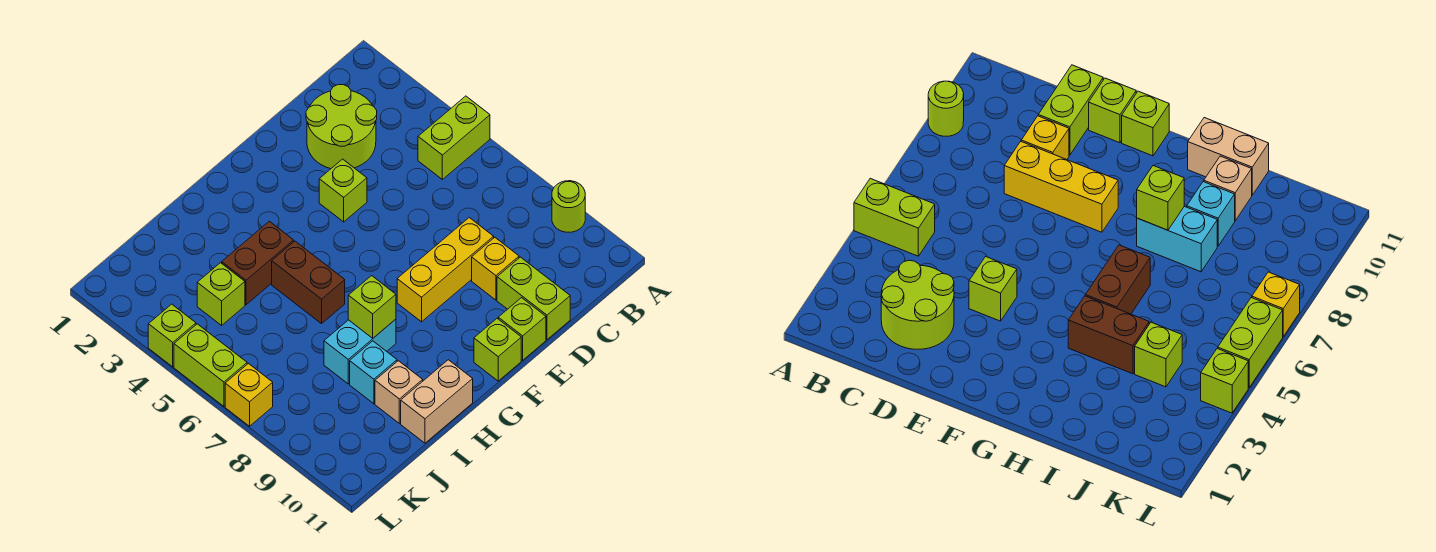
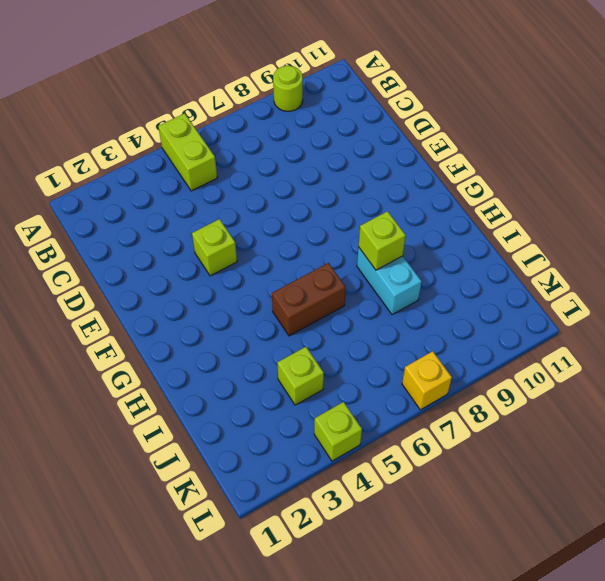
none -> lime round brick C2:D3 level 1
none -> yellow brick D8:F8 level 1
none -> yellow brick D9 level 1

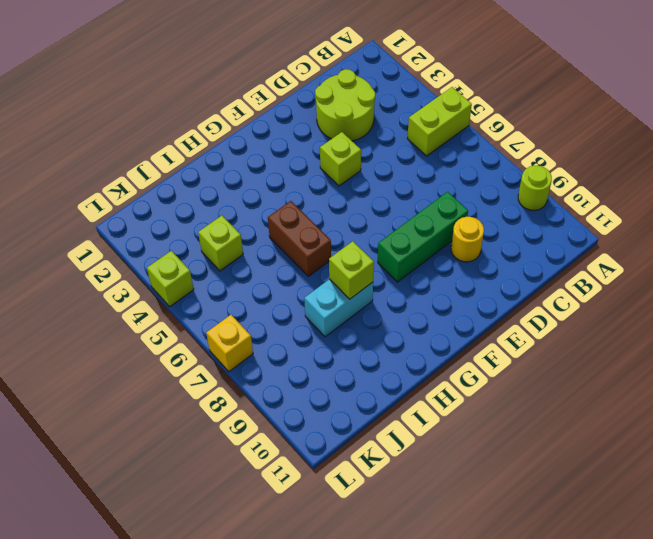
green brick D8:F8 level 1 -> yellow brick D8:F8 level 1
yellow round brick D9 level 1 -> yellow brick D9 level 1
none -> lime brick D10:D11 level 1
none -> lime brick E11 level 1
none -> lime brick F11 level 1

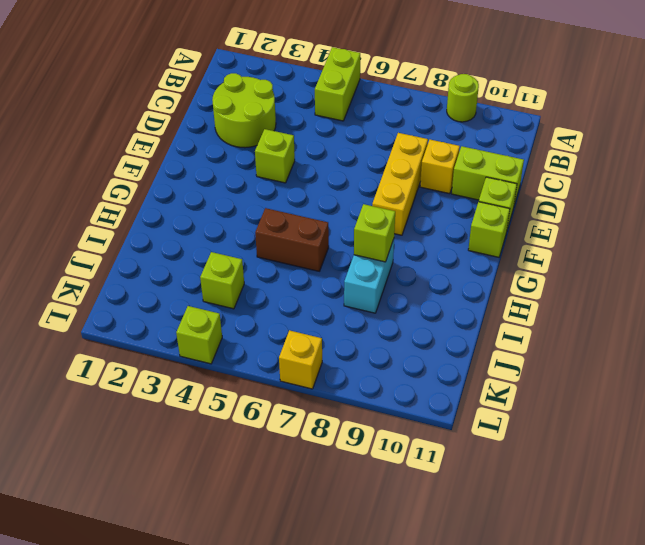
none -> brown brick H4:I4 level 1
none -> tan brick H11:I11 level 1
none -> cyan brick I9 level 1

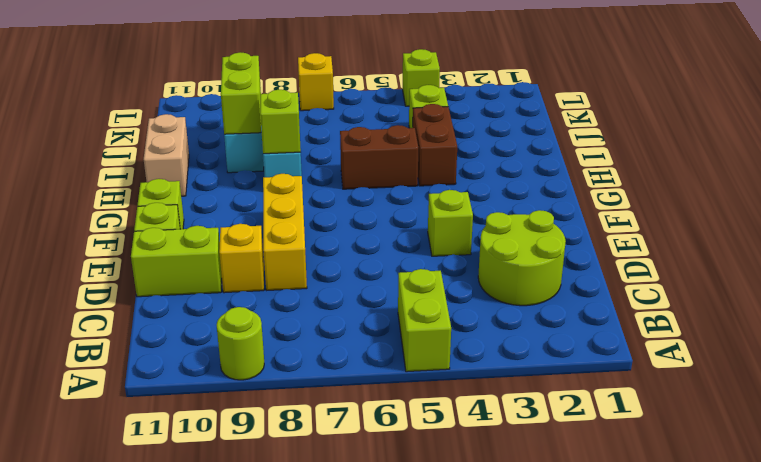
lime brick I9:J9 level 2 -> lime brick L5:L6 level 1
none -> tan brick I10 level 1

